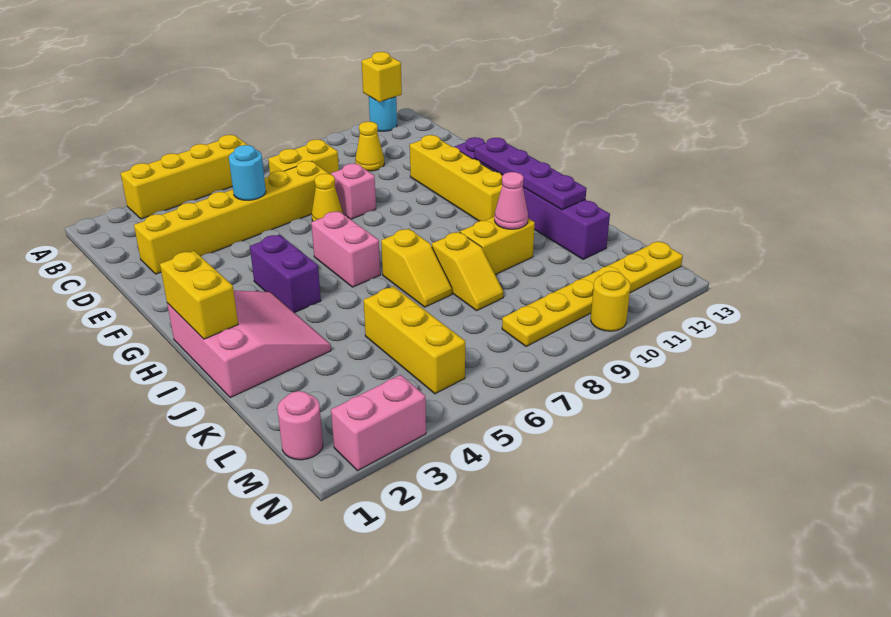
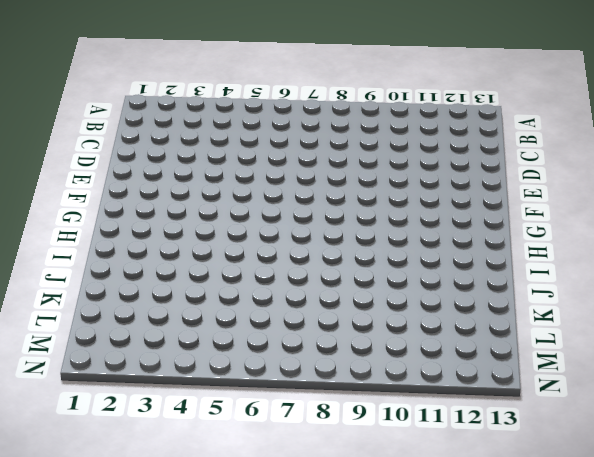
none -> yellow brick A3:A6 level 1
none -> cyan round brick A12 level 1
none -> yellow brick C7:C8 level 1

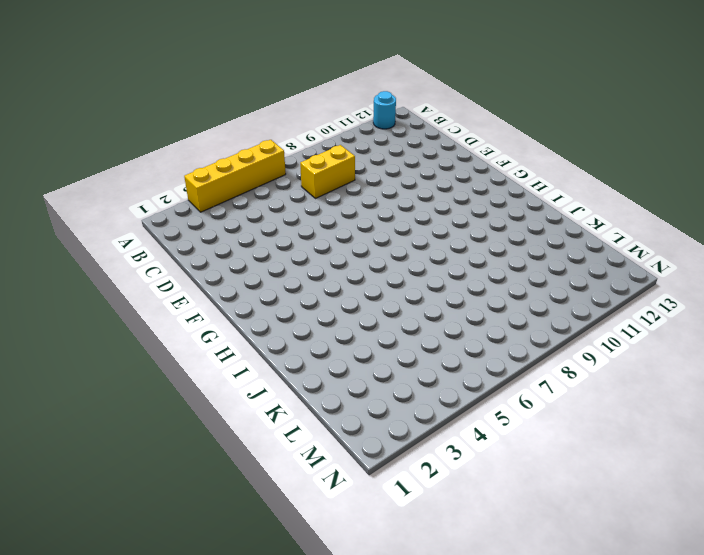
none -> yellow cone C10 level 1
none -> yellow brick D2:D7 level 1
none -> yellow cone E7 level 1

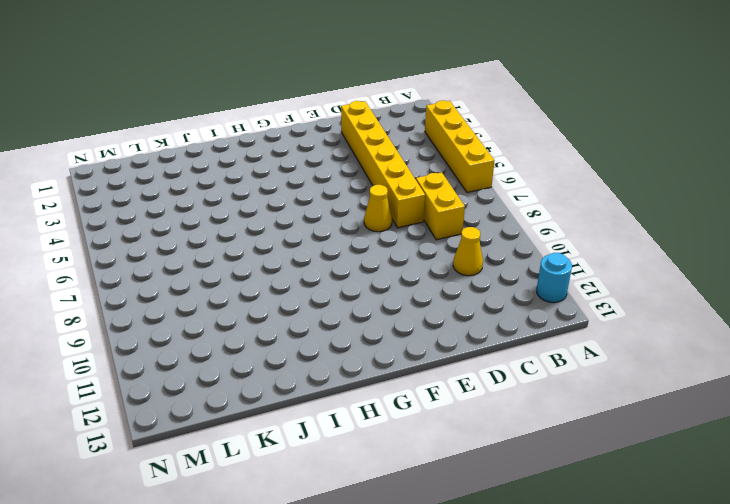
none -> pink brick E8 level 1
none -> yellow brick E11:H11 level 1
none -> purple brick F12:K12 level 1

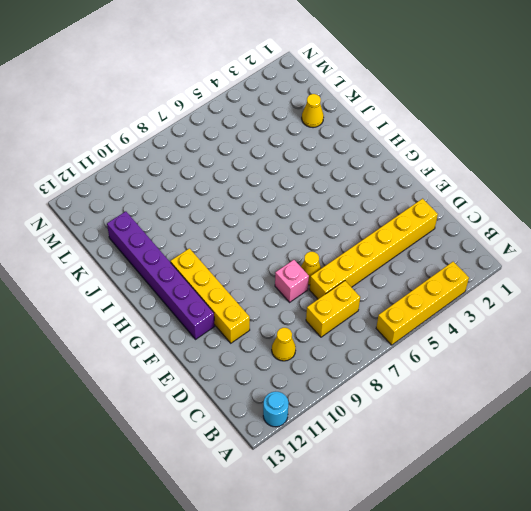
yellow cone K2 level 1 -> none
none -> purple brick G4:H4 level 1
none -> pink brick G6:H6 level 1
none -> pink slope H1:J3 level 1 top 1

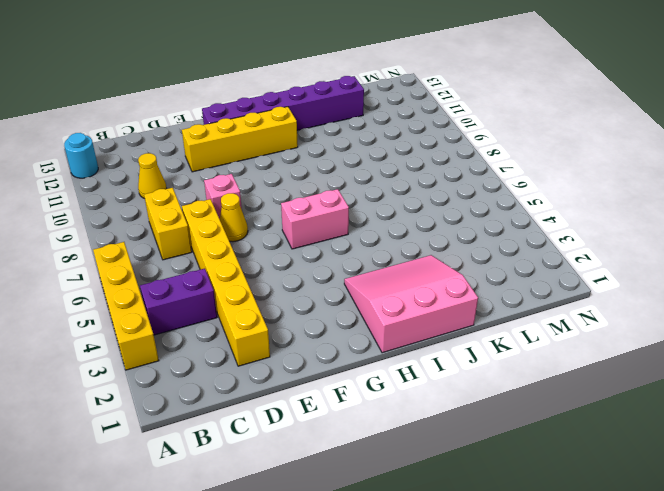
purple brick B4:C4 level 1 -> purple brick G4:H4 level 1
none -> yellow slope I7:J7 level 1 top I
none -> yellow slope J8:K8 level 1 top J
none -> yellow brick J9:J10 level 1

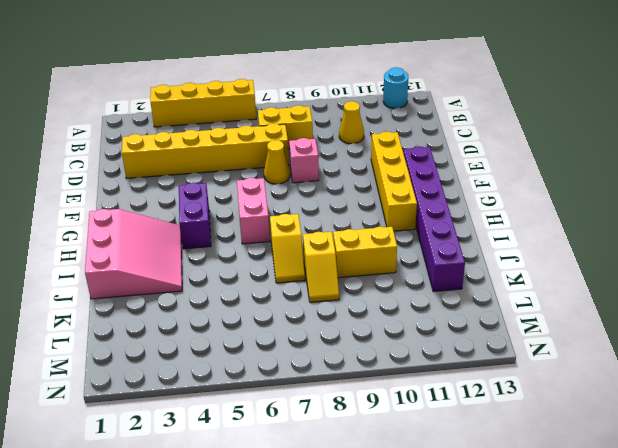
none -> yellow brick K5:M5 level 1
none -> pink round brick M1 level 1
none -> yellow plate M8:M13 level 1

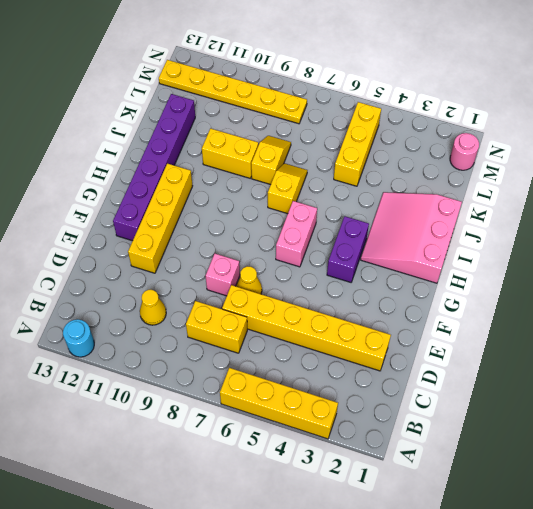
none -> pink brick N2:N3 level 1
none -> yellow round brick N10 level 1
none -> yellow brick A12 level 2

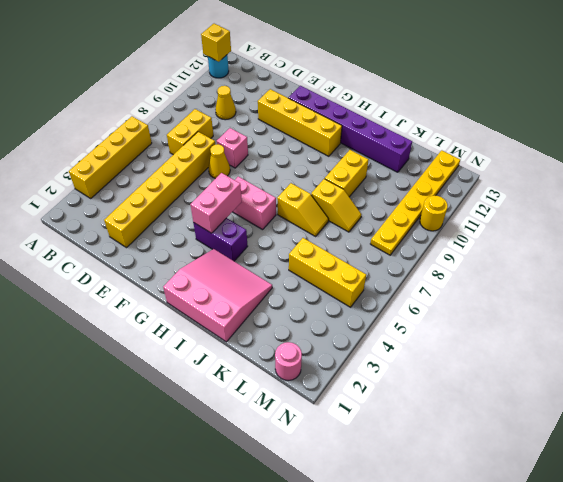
pink brick G4:G5 level 2 -> pink brick N2:N3 level 1
none -> cyan round brick D5 level 2
none -> purple plate G12:J12 level 2
none -> yellow brick H1:I1 level 2

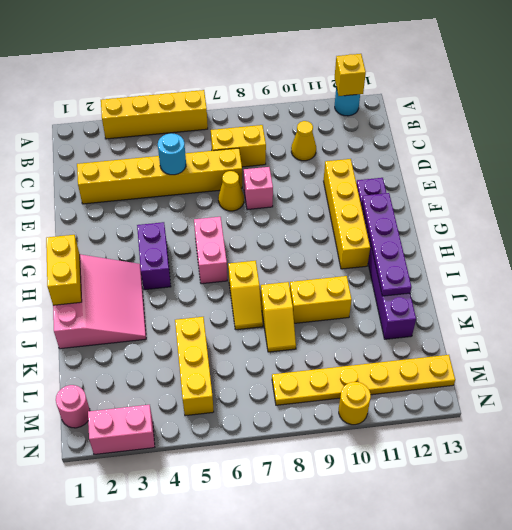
none -> pink cone J10 level 2

